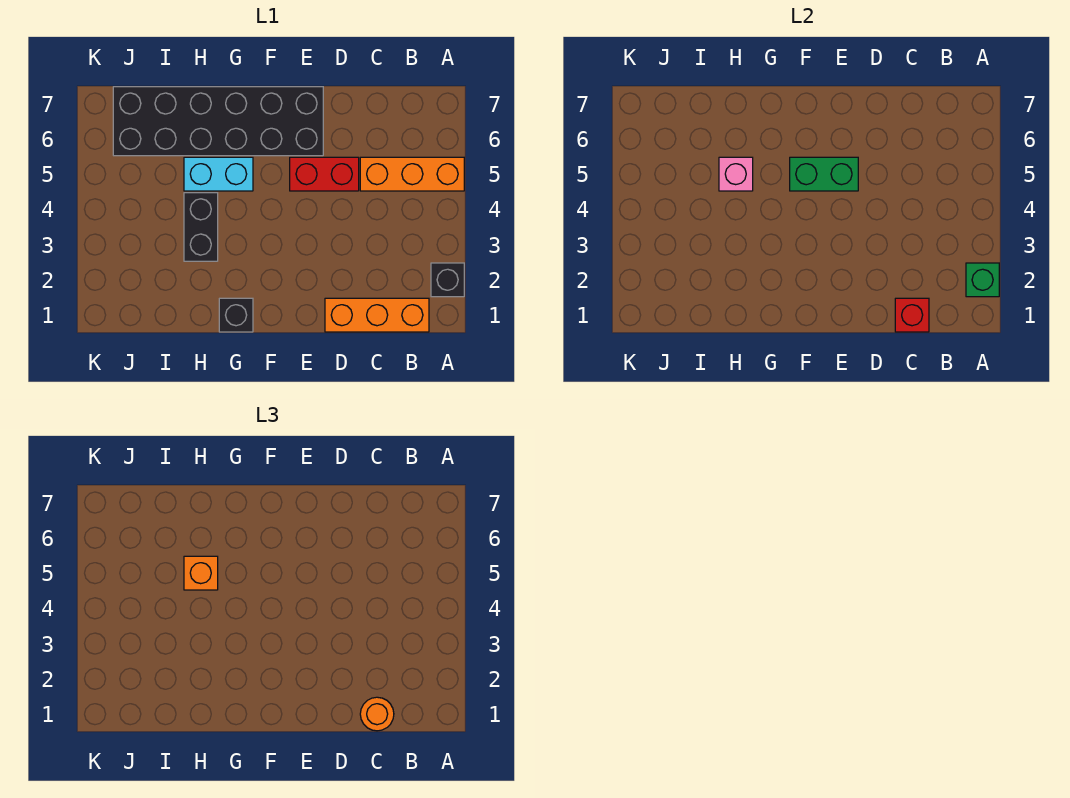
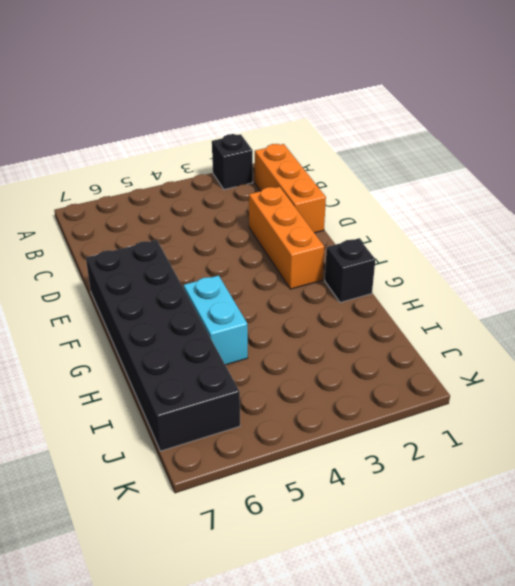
orange brick D2:F2 level 1 -> orange brick A5:C5 level 1
none -> red brick D5:E5 level 1
none -> black brick H3:H4 level 1
none -> green brick A2 level 2

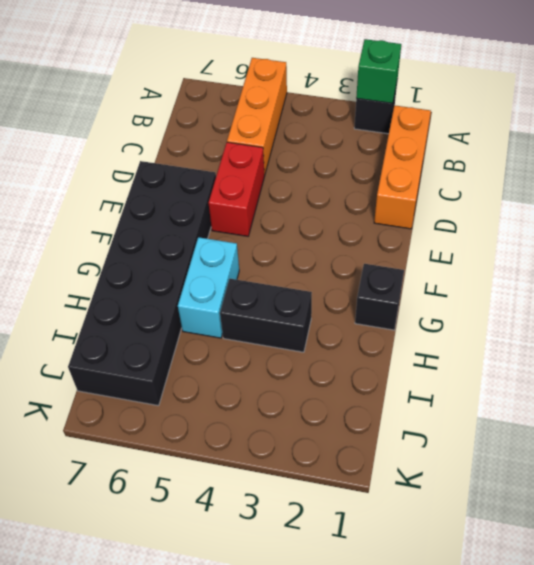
none -> red brick C1 level 2
none -> green brick E5:F5 level 2
none -> pink brick H5 level 2

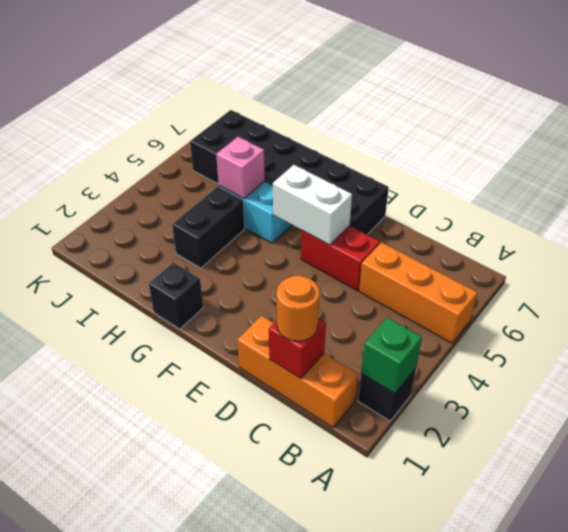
white brick E5:F5 level 2 -> green brick E5:F5 level 2
none -> orange brick H5 level 3

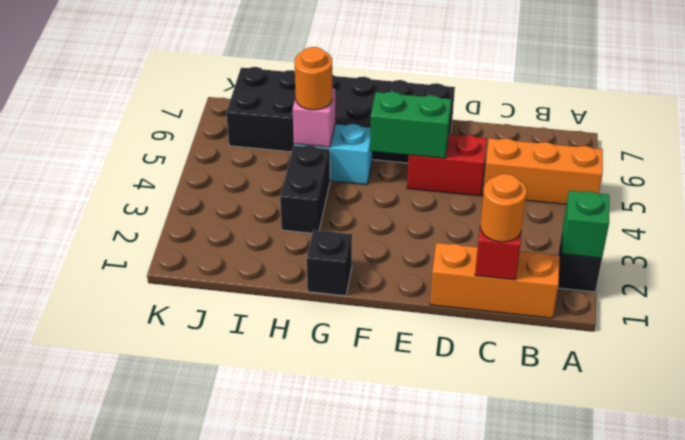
orange round brick H5 level 3 -> orange brick H5 level 3

